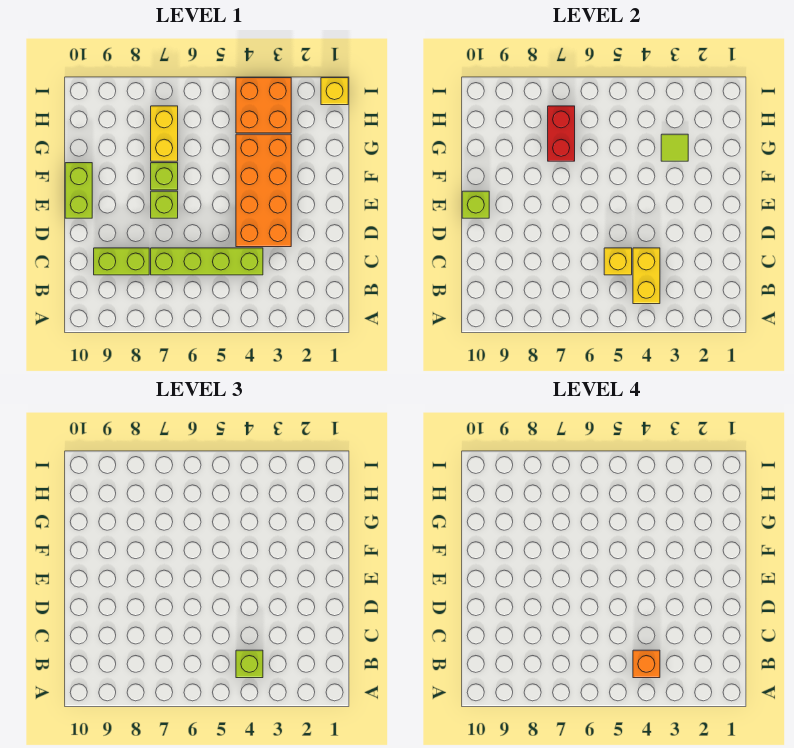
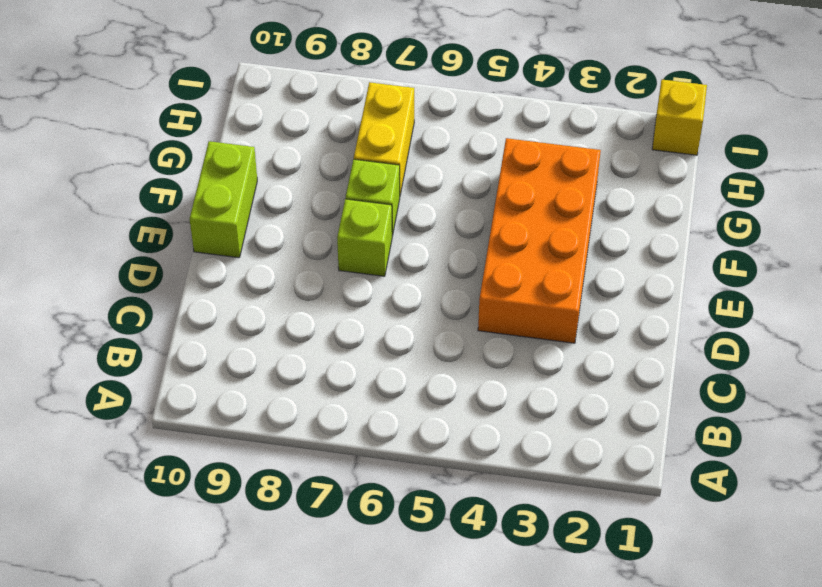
none -> lime brick C4:C7 level 1
none -> lime brick C8:C9 level 1
none -> orange brick H3:I4 level 1

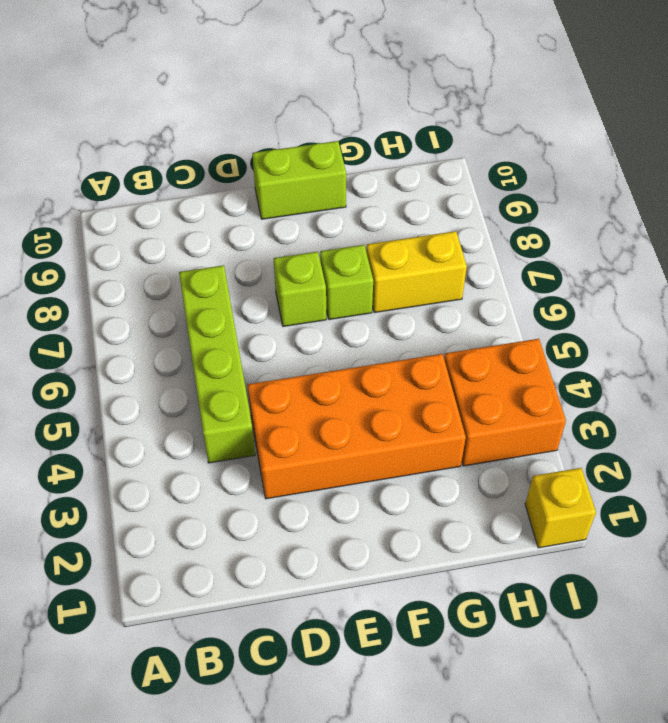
none -> lime brick C8:C9 level 1
none -> yellow brick B4:C4 level 2
none -> yellow brick C5 level 2

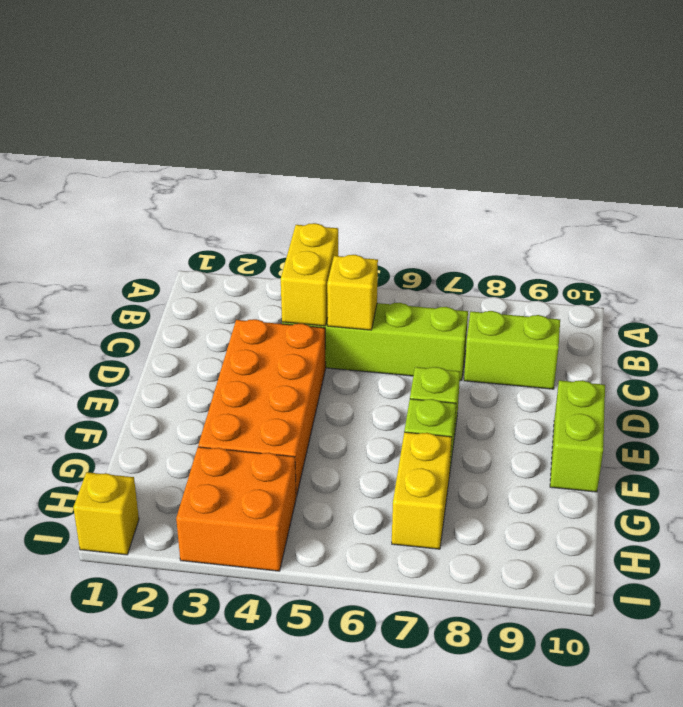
none -> lime brick E10 level 2
none -> lime tile G3 level 2
none -> red brick G7:H7 level 2

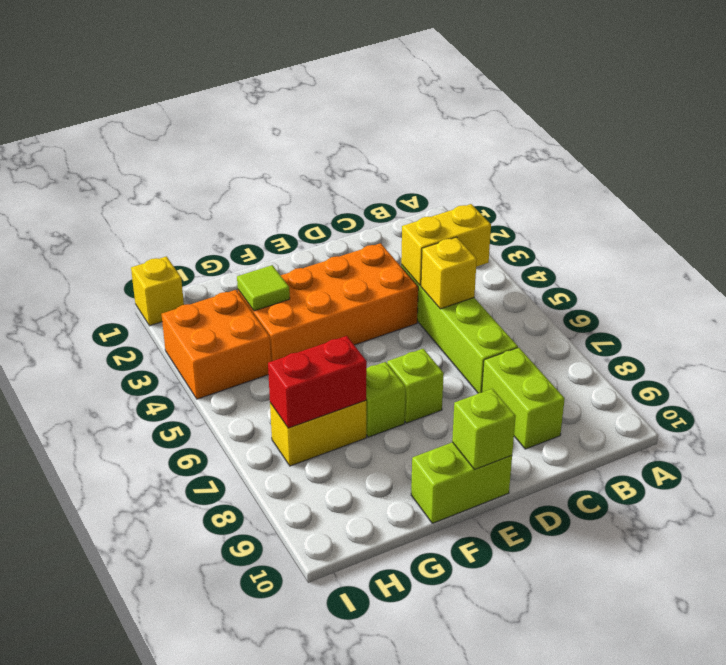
none -> lime brick B4 level 3
none -> orange brick B4 level 4

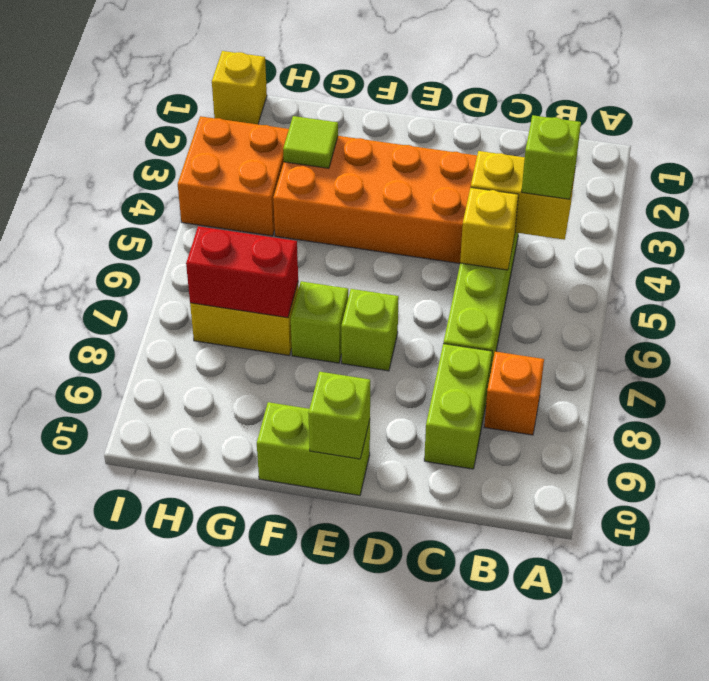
orange brick B8 level 1 -> orange brick B4 level 4

